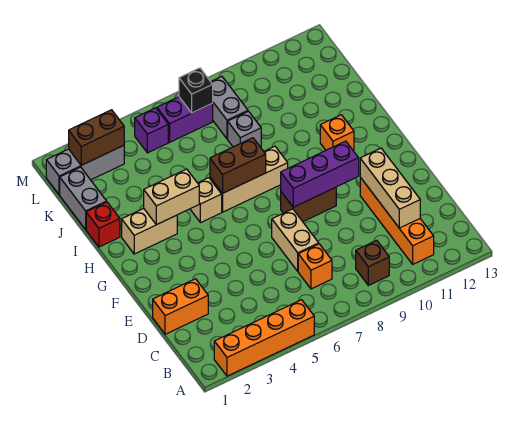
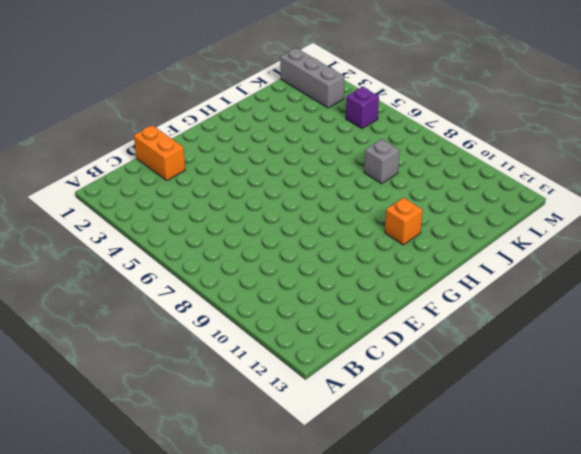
none -> orange brick A2:A5 level 1
none -> brown brick B9 level 1
none -> orange brick B11:E11 level 1

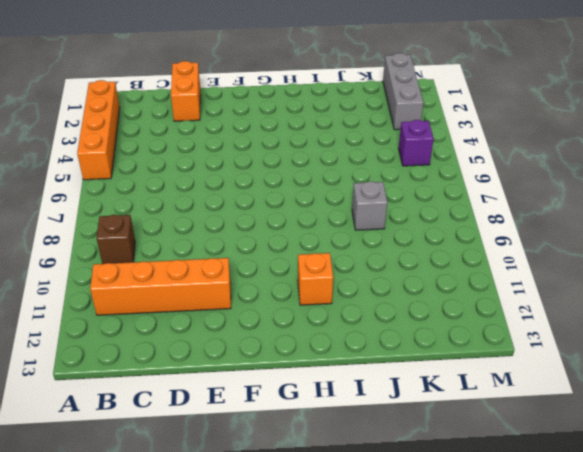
none -> orange brick C7 level 1
none -> tan brick D7:E7 level 1
none -> brown brick F8:F9 level 1

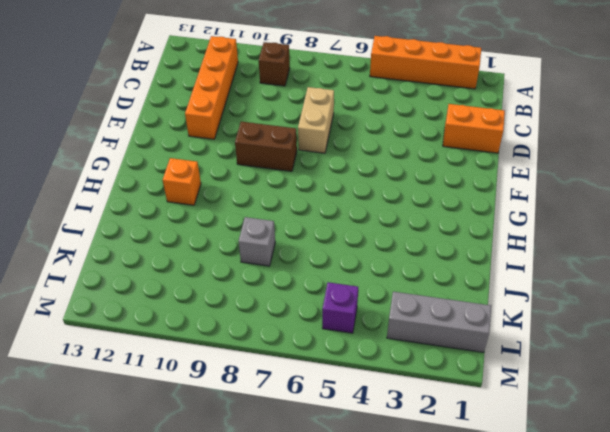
none -> orange brick C7 level 1
none -> tan brick H2:H3 level 1
none -> tan brick H5 level 1

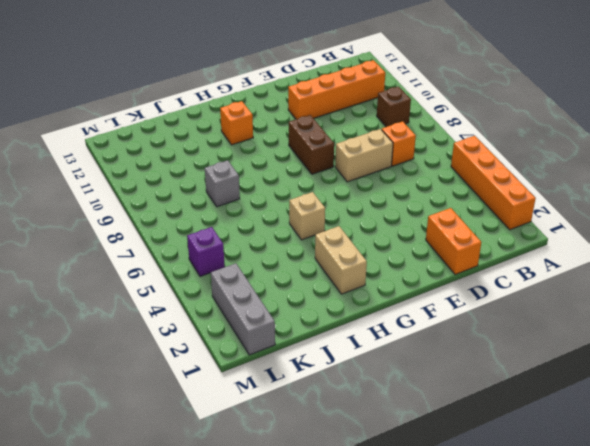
none -> tan brick H6:H8 level 1
none -> red brick I1 level 1
none -> grey brick J1:K1 level 1

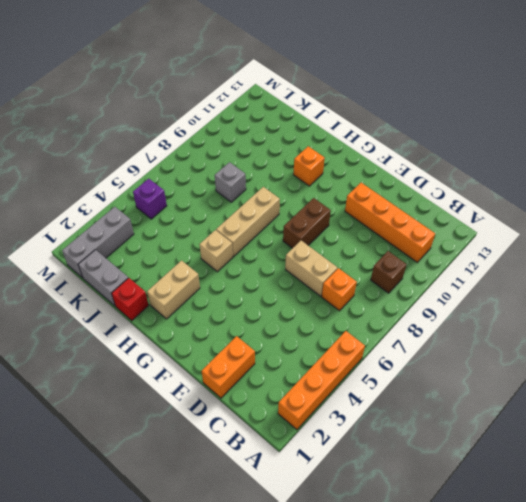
none -> grey brick K8:L8 level 1
none -> purple brick L6:L7 level 1
none -> tan brick C11:E11 level 2

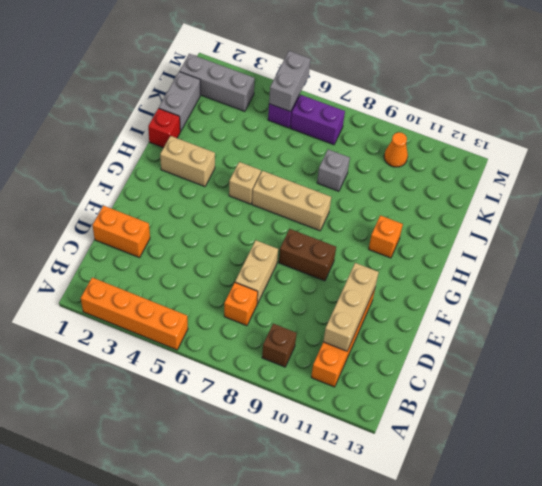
grey brick L5:M5 level 2 -> grey brick K8:L8 level 1
orange cone L10 level 1 -> none
none -> purple brick F8:F10 level 2
none -> tan brick H3:H4 level 2
none -> brown brick H6:H7 level 2

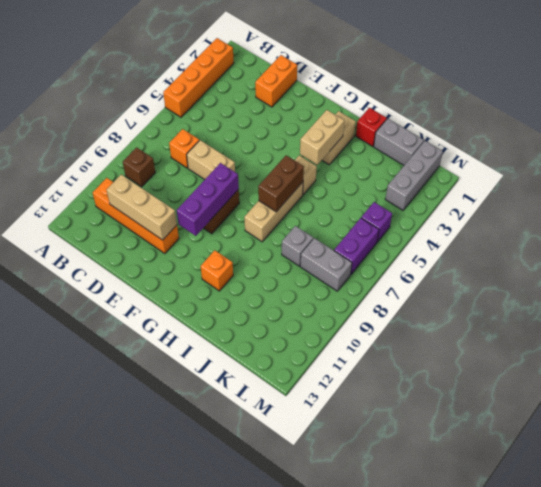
none -> brown brick L2:L3 level 2
none -> black brick L7 level 2

